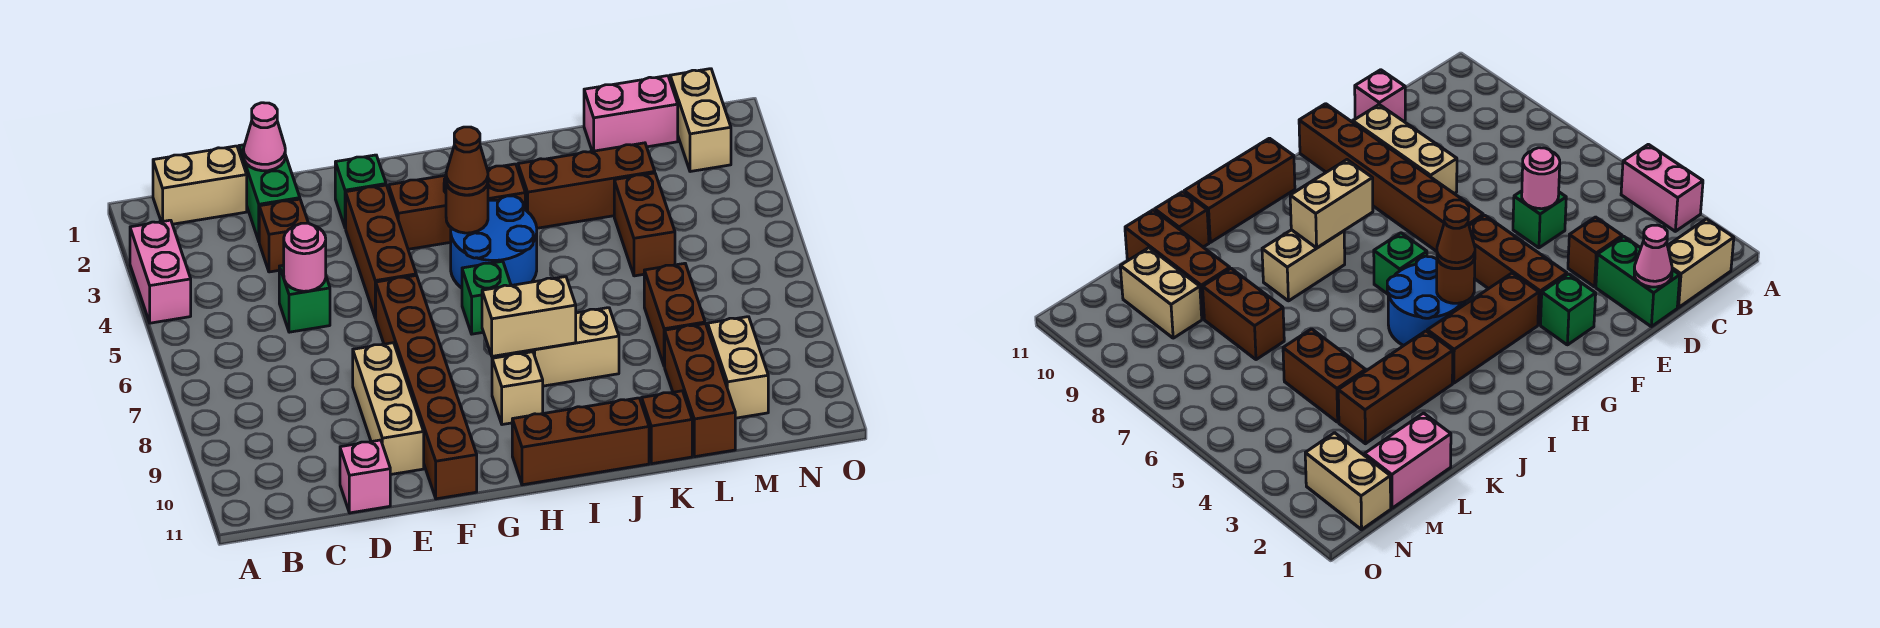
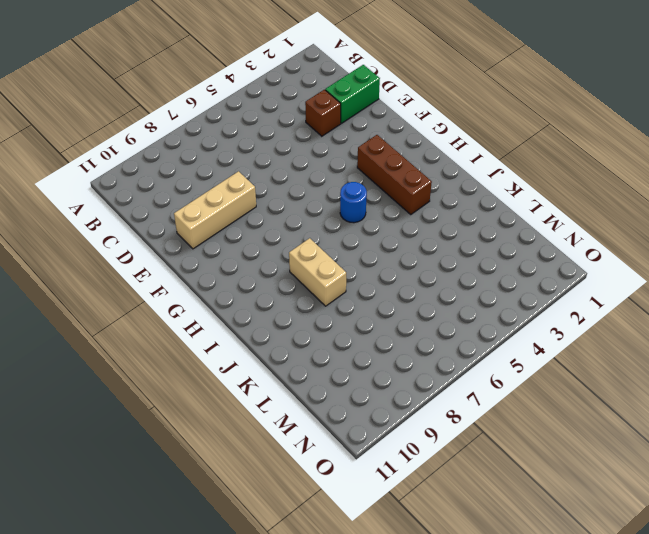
blue round brick H5 level 1 -> blue round brick H4:I5 level 1
none -> pink brick A3:A4 level 1
none -> tan brick B1:C1 level 1
none -> green brick D5 level 1

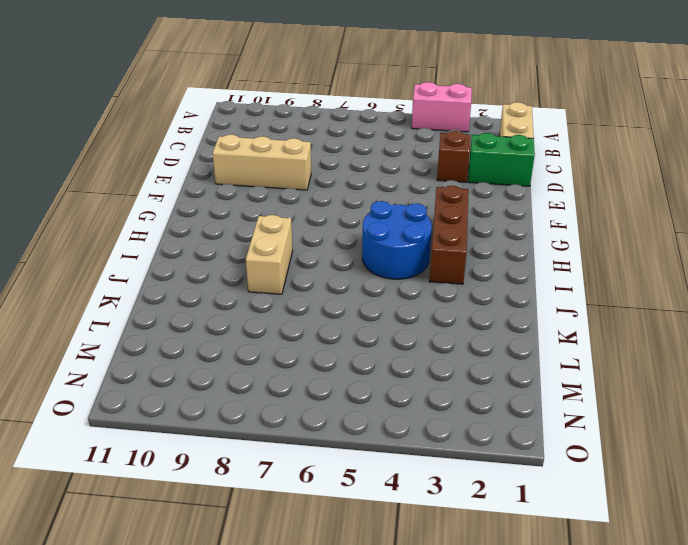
none -> green brick D5 level 1
none -> pink brick D11 level 1
none -> green brick F2 level 1

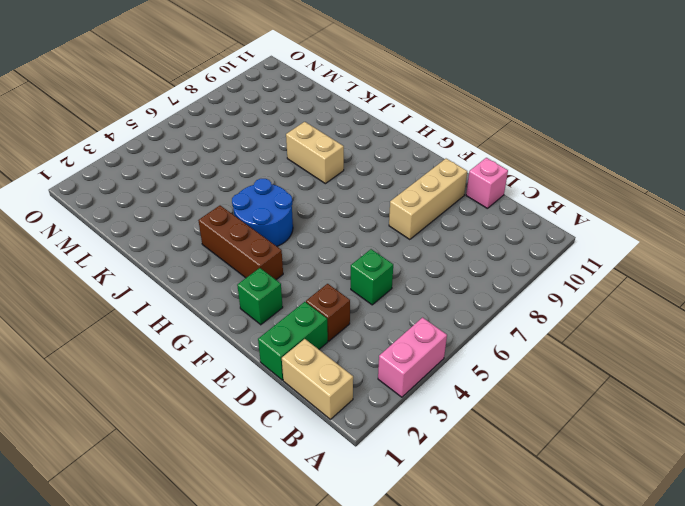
none -> brown brick F3:F5 level 1
none -> brown brick F6:F11 level 1
none -> green brick H6 level 1

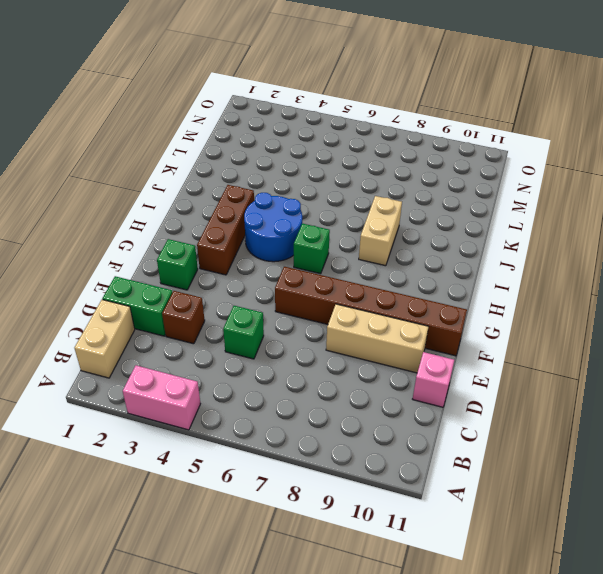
none -> brown brick F3:F5 level 1
none -> tan brick H9 level 1
none -> brown brick H11:J11 level 1

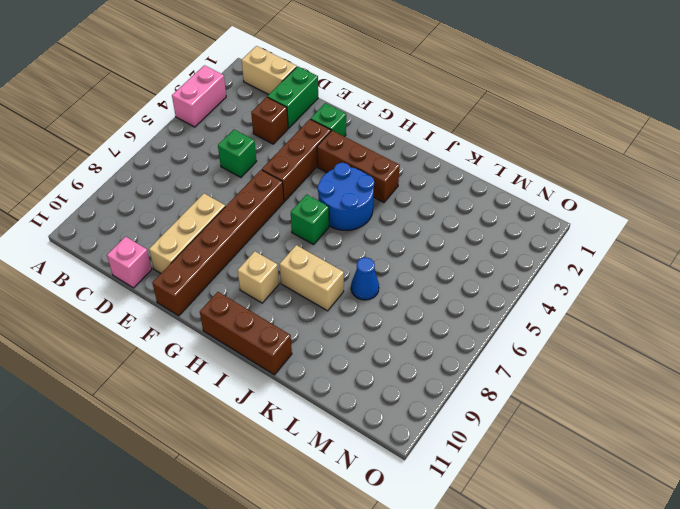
blue cone K7 level 1 -> none
none -> brown brick J3:L3 level 1
none -> brown brick K11 level 1
none -> pink brick L1:M1 level 1

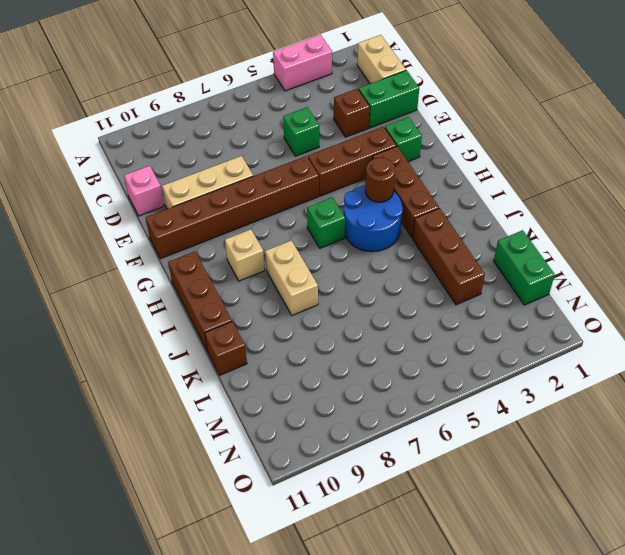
green brick L1:M1 level 1 -> pink brick L1:M1 level 1
none -> brown brick L4:L5 level 1
none -> brown brick L7:L8 level 1
none -> brown brick L9:L11 level 1

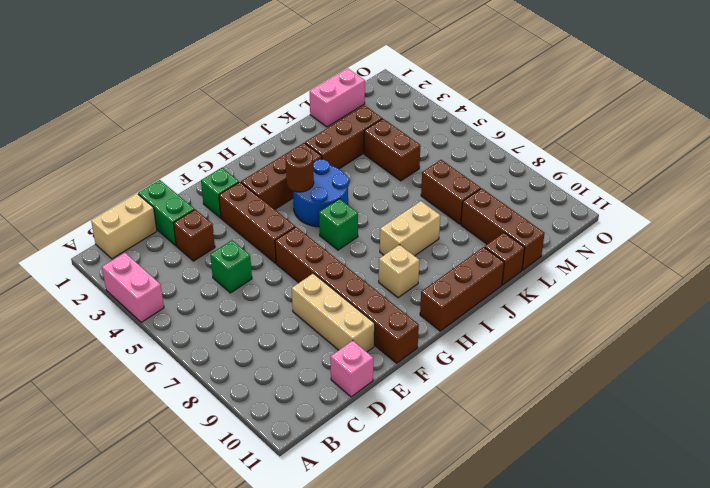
none -> tan brick M9:M10 level 1
none -> tan brick N1:N2 level 1
none -> pink cone D1 level 2

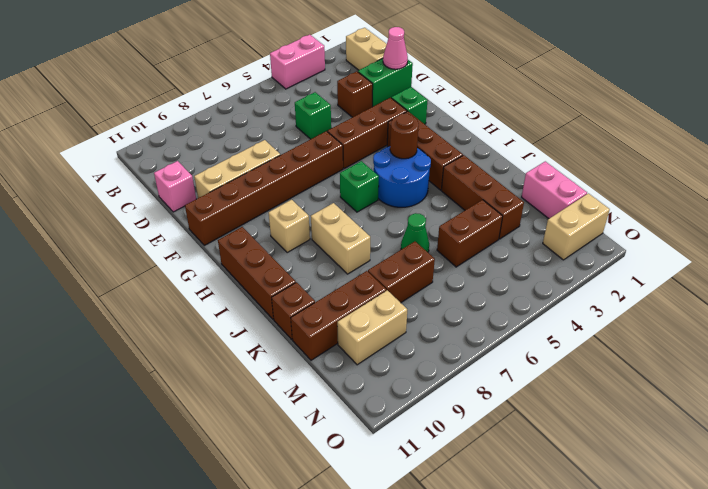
green cone K6 level 1 -> none
none -> pink round brick D5 level 2
none -> tan brick H8:I8 level 2
none -> brown cone H4 level 3

